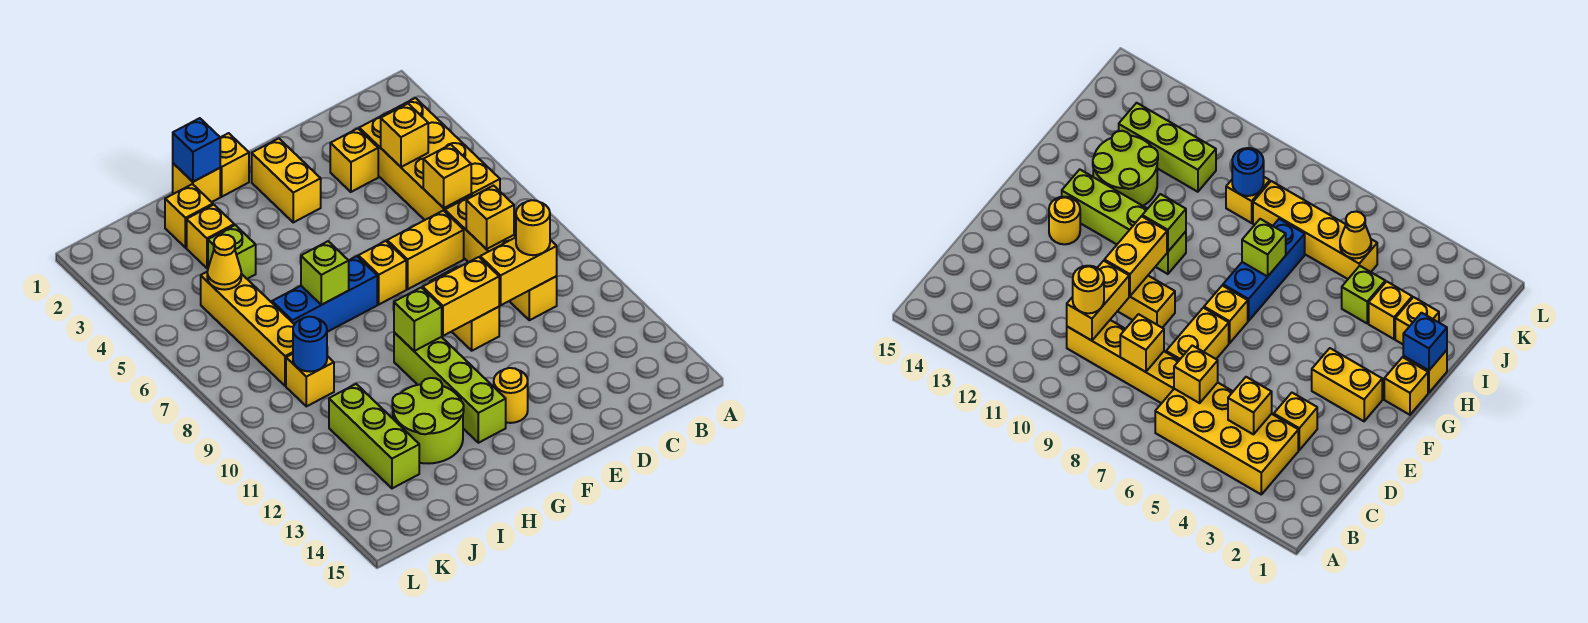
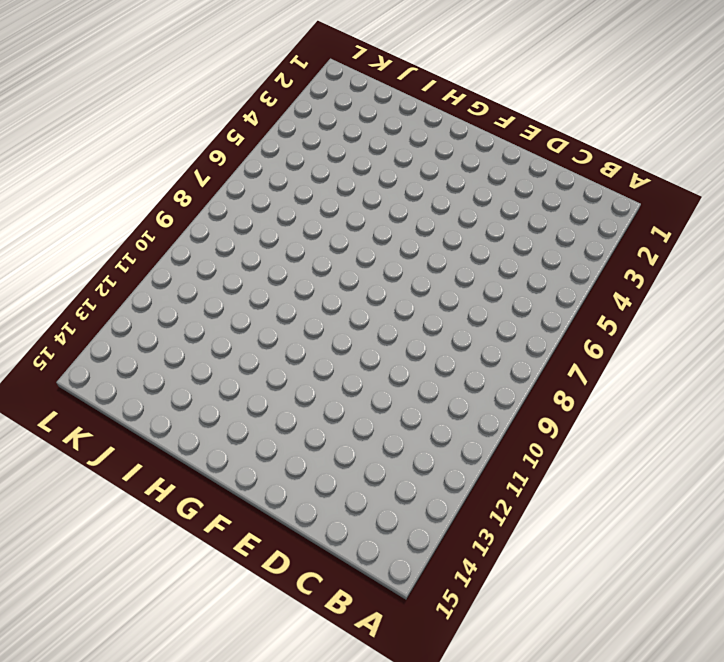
none -> yellow brick B3:C6 level 1
none -> yellow brick C7:C10 level 1
none -> yellow brick D3 level 1
none -> yellow brick D7:E7 level 1

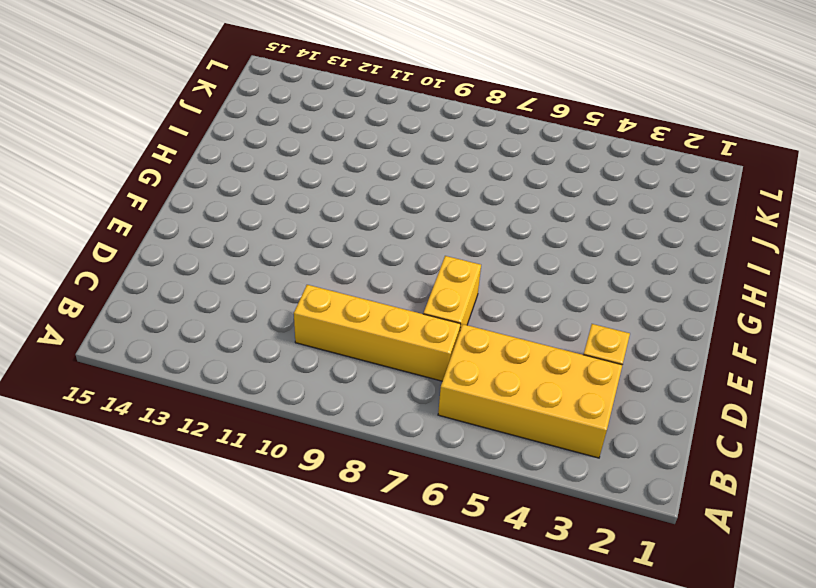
none -> yellow brick E9:E10 level 1
none -> yellow brick F2:F3 level 1
none -> yellow brick F7 level 1
none -> yellow round brick F13 level 1

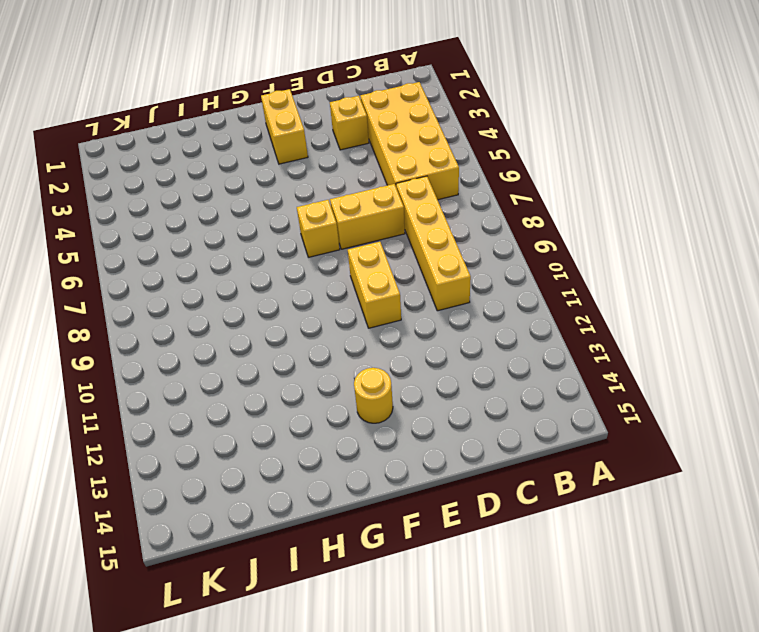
none -> yellow brick G1 level 1
none -> blue brick G7:I7 level 1
none -> lime brick G10:G13 level 1
none -> yellow brick H1 level 1

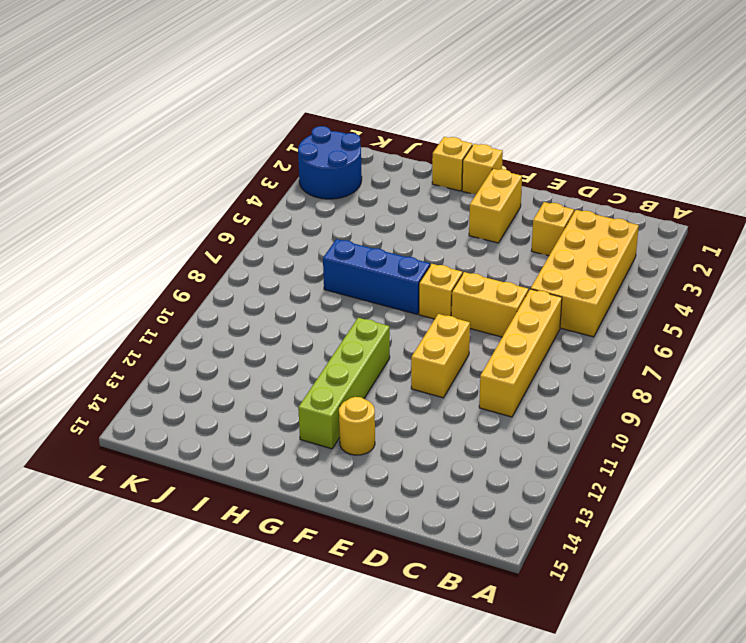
blue round brick K2:L3 level 1 -> none
none -> lime round brick H12:I13 level 1
none -> yellow brick I2 level 1
none -> yellow brick I3 level 1
none -> lime brick I4 level 1

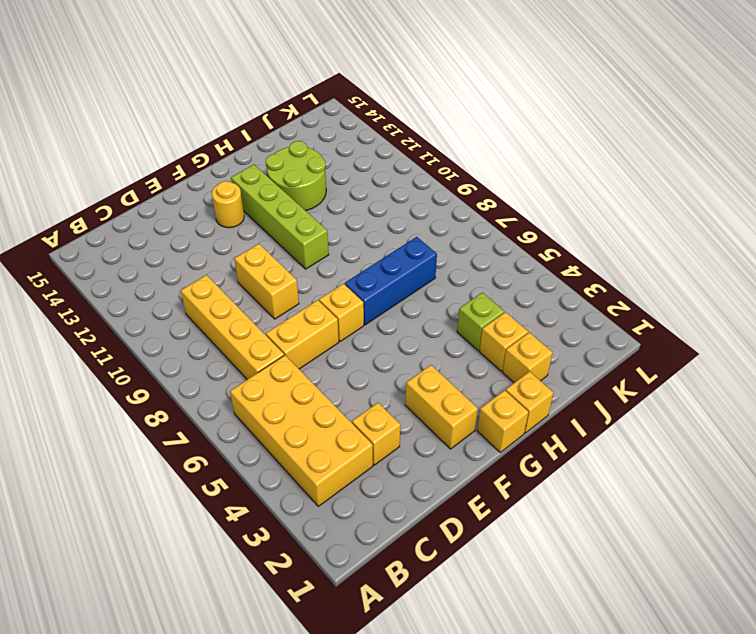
none -> yellow brick J5:J8 level 1
none -> yellow brick J9 level 1
none -> lime brick J11:J13 level 1
none -> yellow brick C4 level 2

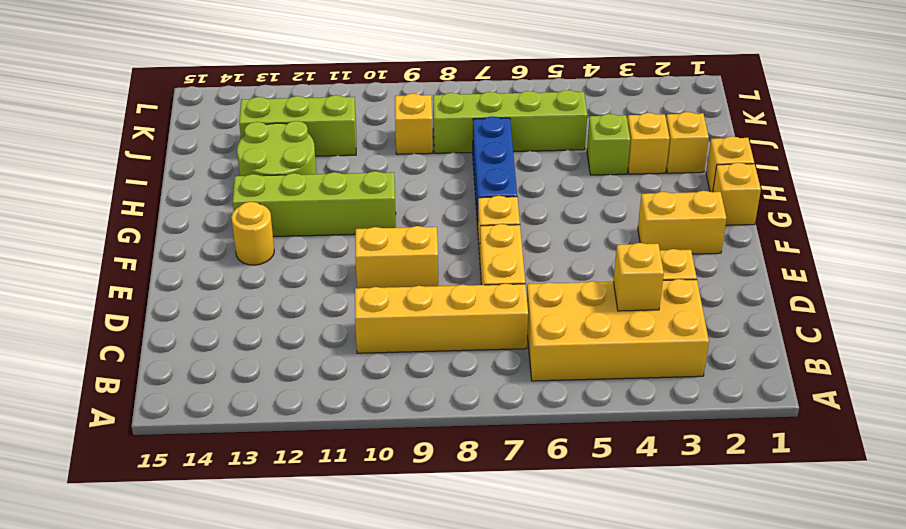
lime brick J5:J8 level 1 -> yellow brick J5:J8 level 1
none -> yellow brick C6 level 2
none -> yellow brick C8 level 2
none -> yellow brick C10:D10 level 2
none -> yellow brick E10:F10 level 2

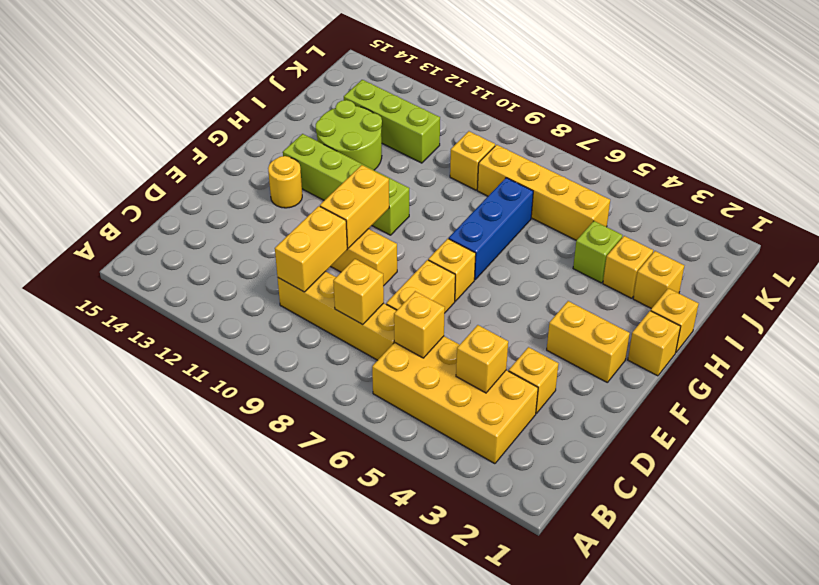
none -> lime brick G10 level 2
none -> blue brick H1 level 2
none -> lime brick H7 level 2
none -> yellow cone J5 level 2

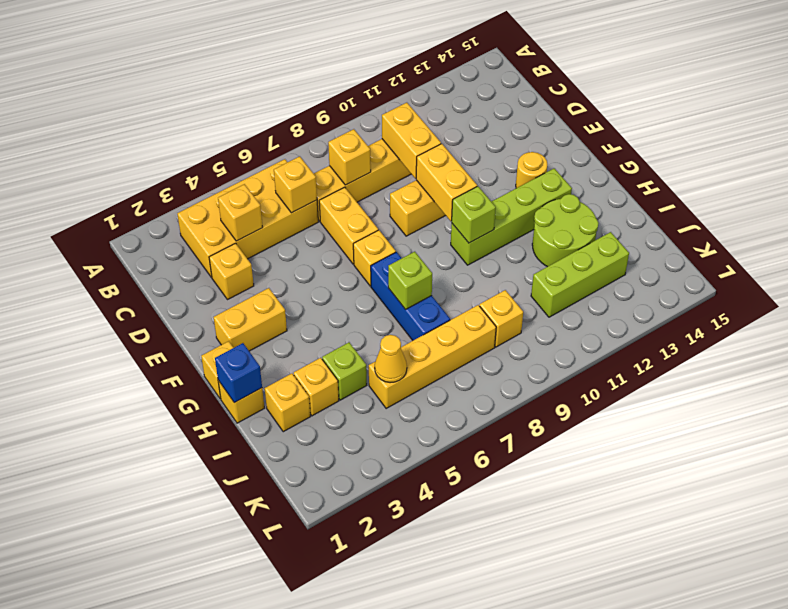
none -> blue round brick J9 level 2
none -> yellow round brick C10 level 3

